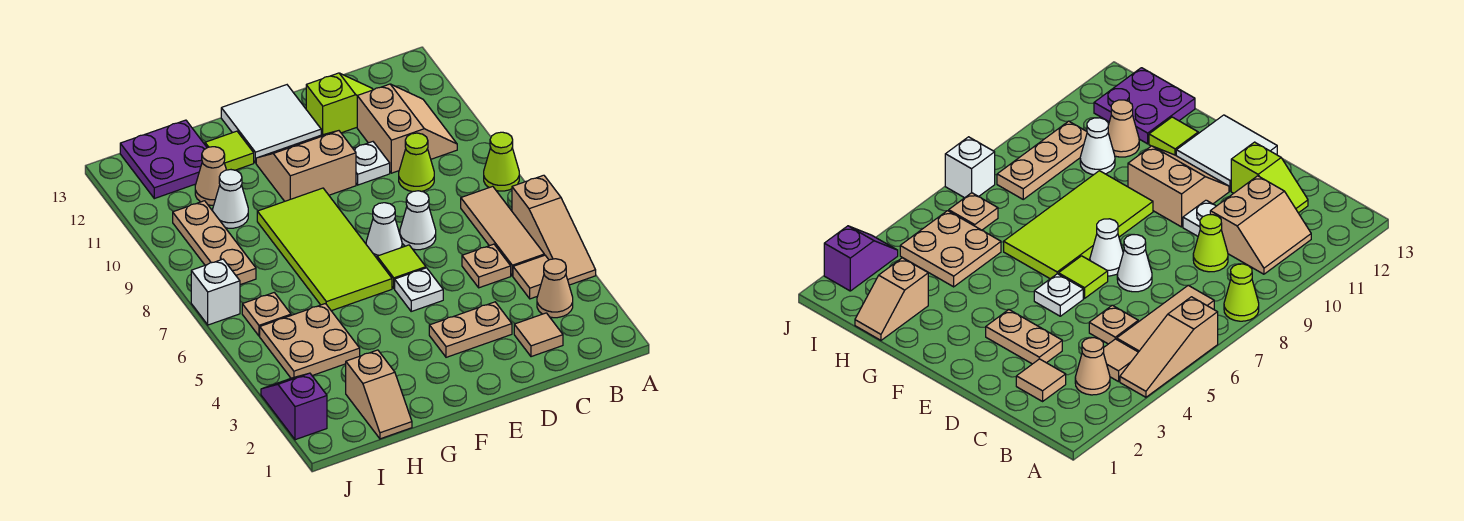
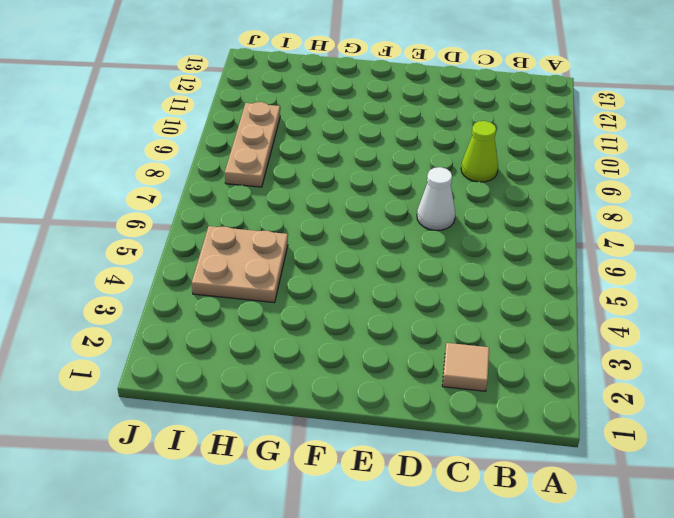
none -> tan slope A4:A6 level 1 top 6
none -> lime cone A8 level 1
none -> tan cone B3 level 1

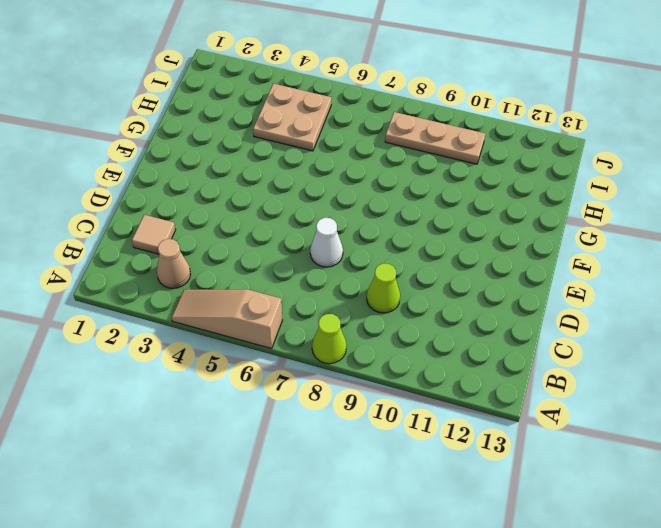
none -> tan tile B4 level 1
none -> tan tile B5:B7 level 1
none -> tan slope B10:C11 level 1 top C

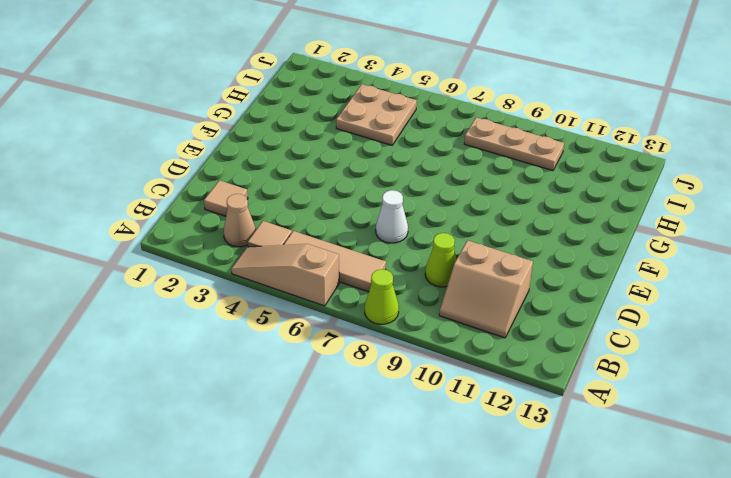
none -> tan plate C5 level 1
none -> lime slope C12:D12 level 1 top D
none -> tan plate D3:E3 level 1

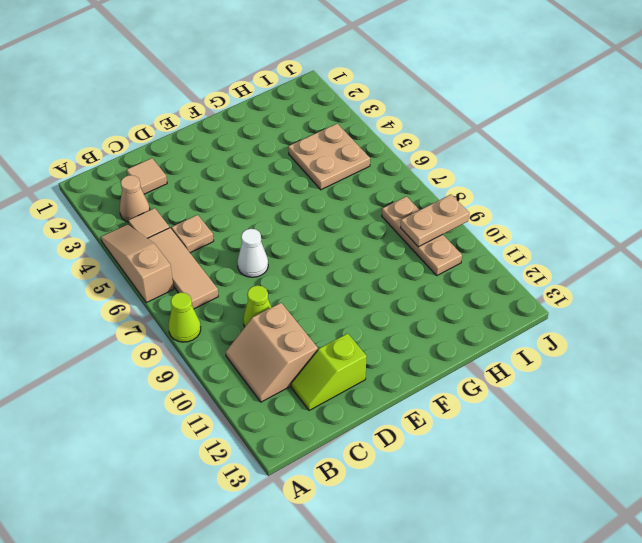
tan plate I9:J9 level 2 -> tan plate D3:E3 level 1
none -> white plate D10 level 1
none -> white plate E5 level 1
none -> lime tile E6 level 1

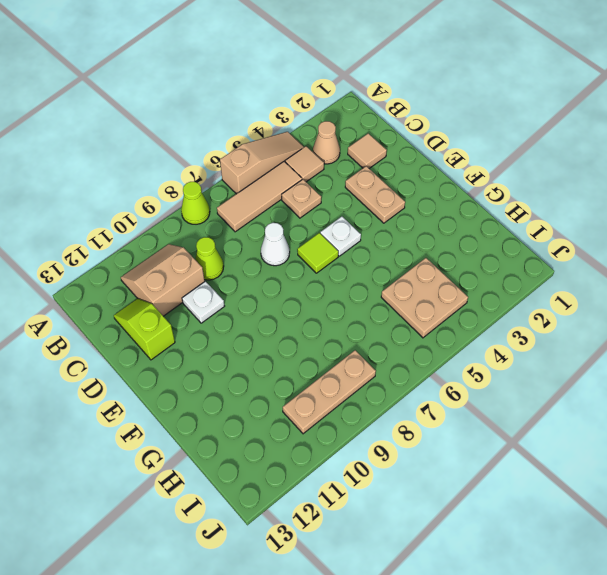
none -> white cone E7 level 1
none -> tan slope E10:F11 level 1 top 10
none -> white tile E12:F13 level 1

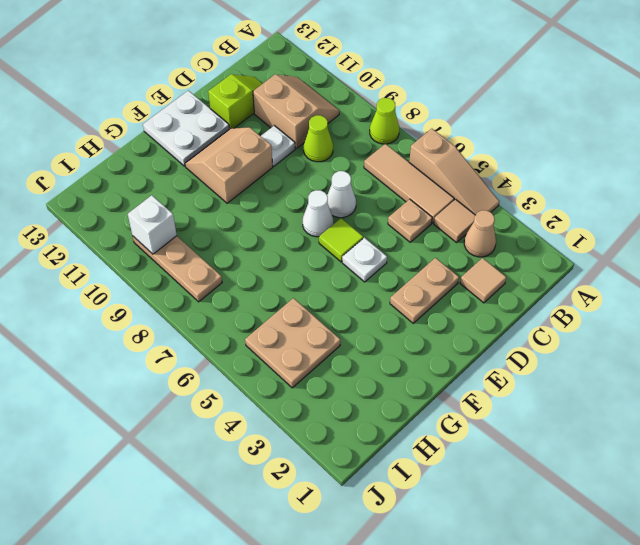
white plate E12:F13 level 1 -> white tile E12:F13 level 1
white brick I10 level 2 -> white brick J7 level 1
none -> lime tile F6:G9 level 1
none -> lime tile G12 level 1
none -> tan slope H1:H2 level 1 top 2

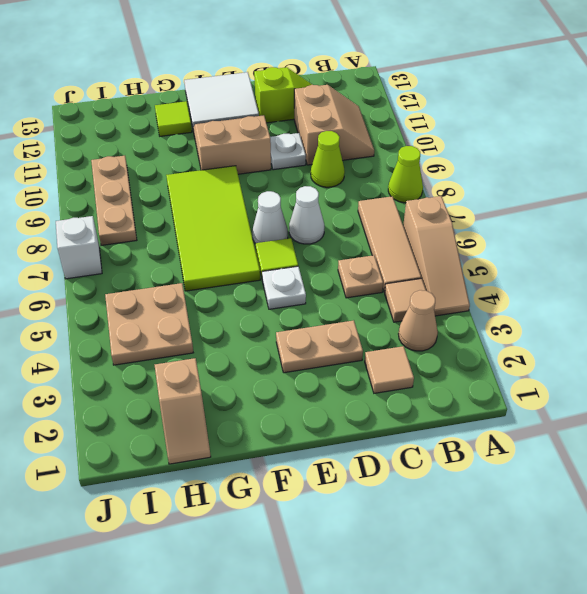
none -> white cone H10 level 1
none -> tan cone H11 level 1
none -> purple plate H12:I13 level 1

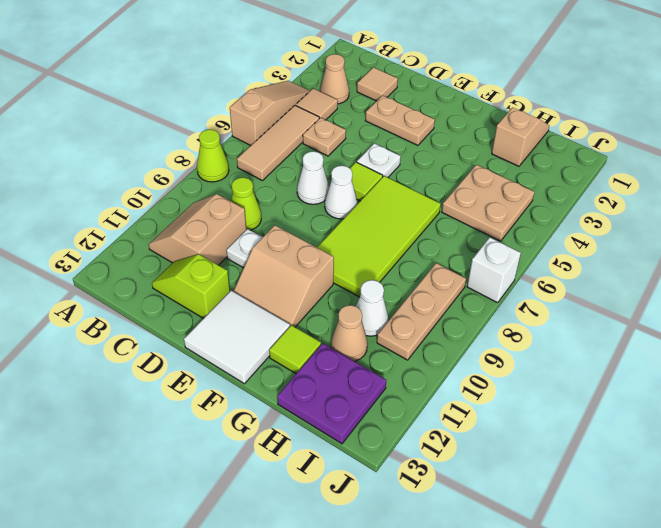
none -> tan plate I6 level 1
none -> purple slope J2:J3 level 1 top 2

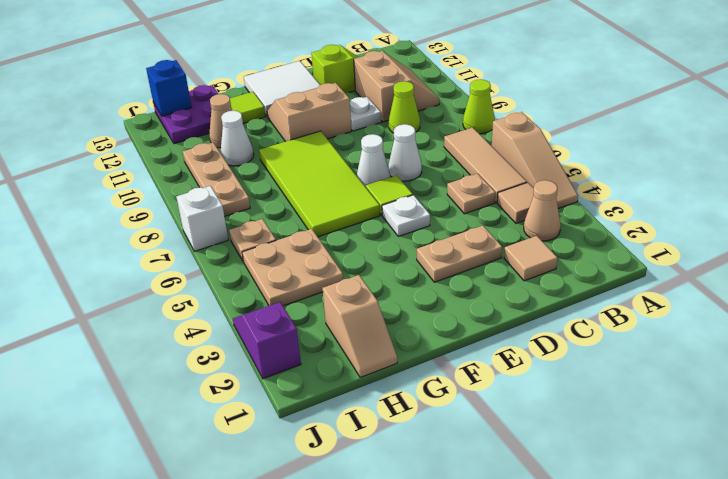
blue brick I13 level 2 -> none

